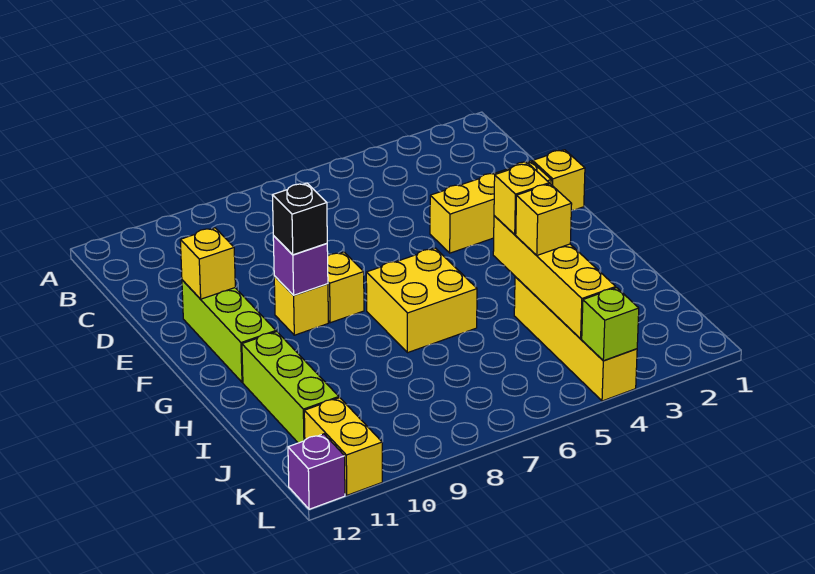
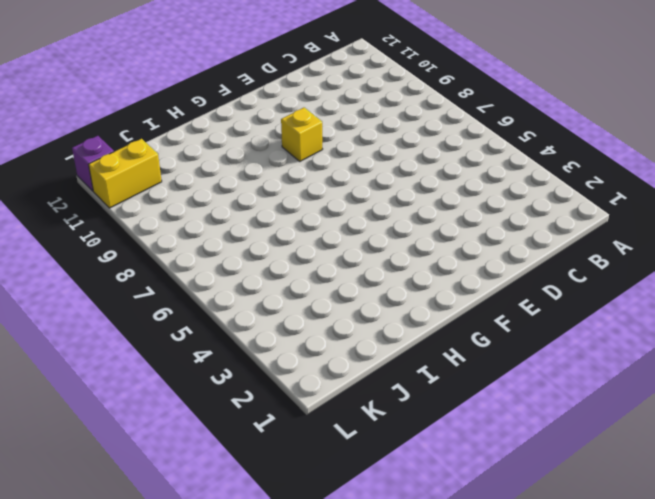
none -> yellow brick E1 level 1
none -> yellow brick E2:E4 level 1
none -> lime brick E11:G11 level 1

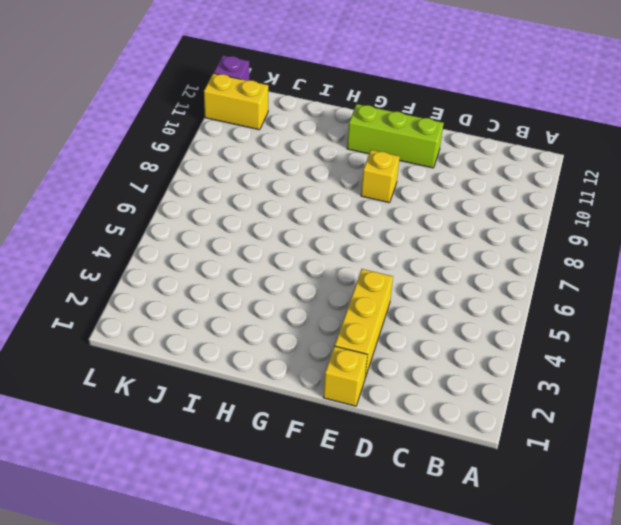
none -> yellow brick F8 level 1
none -> yellow brick G6:H7 level 1
none -> lime brick H11:J11 level 1

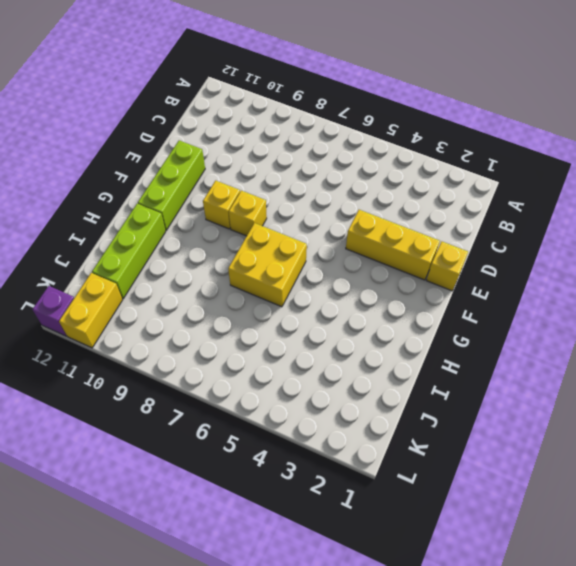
none -> yellow brick I4:L4 level 1
none -> yellow brick E11 level 2
none -> purple brick F9 level 2

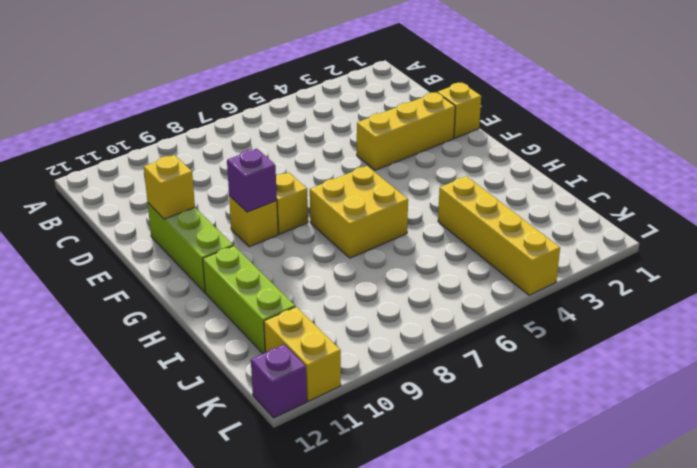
none -> yellow brick H4:K4 level 2
none -> lime brick L4 level 2
none -> black brick F9 level 3

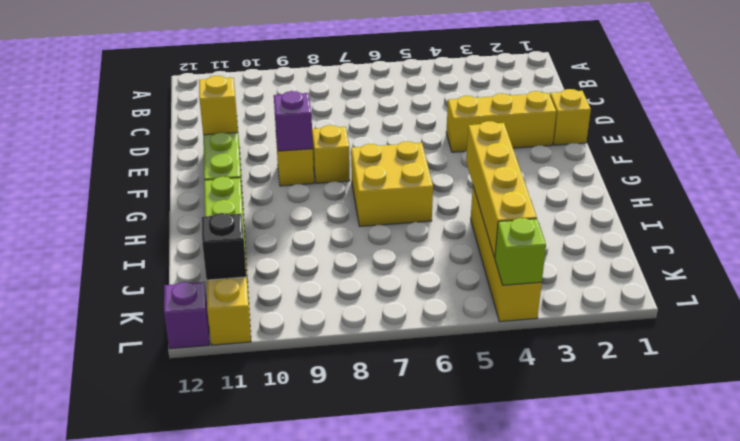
black brick K11 level 2 -> black brick F9 level 3
none -> yellow brick H4 level 3
none -> yellow brick I4 level 3

